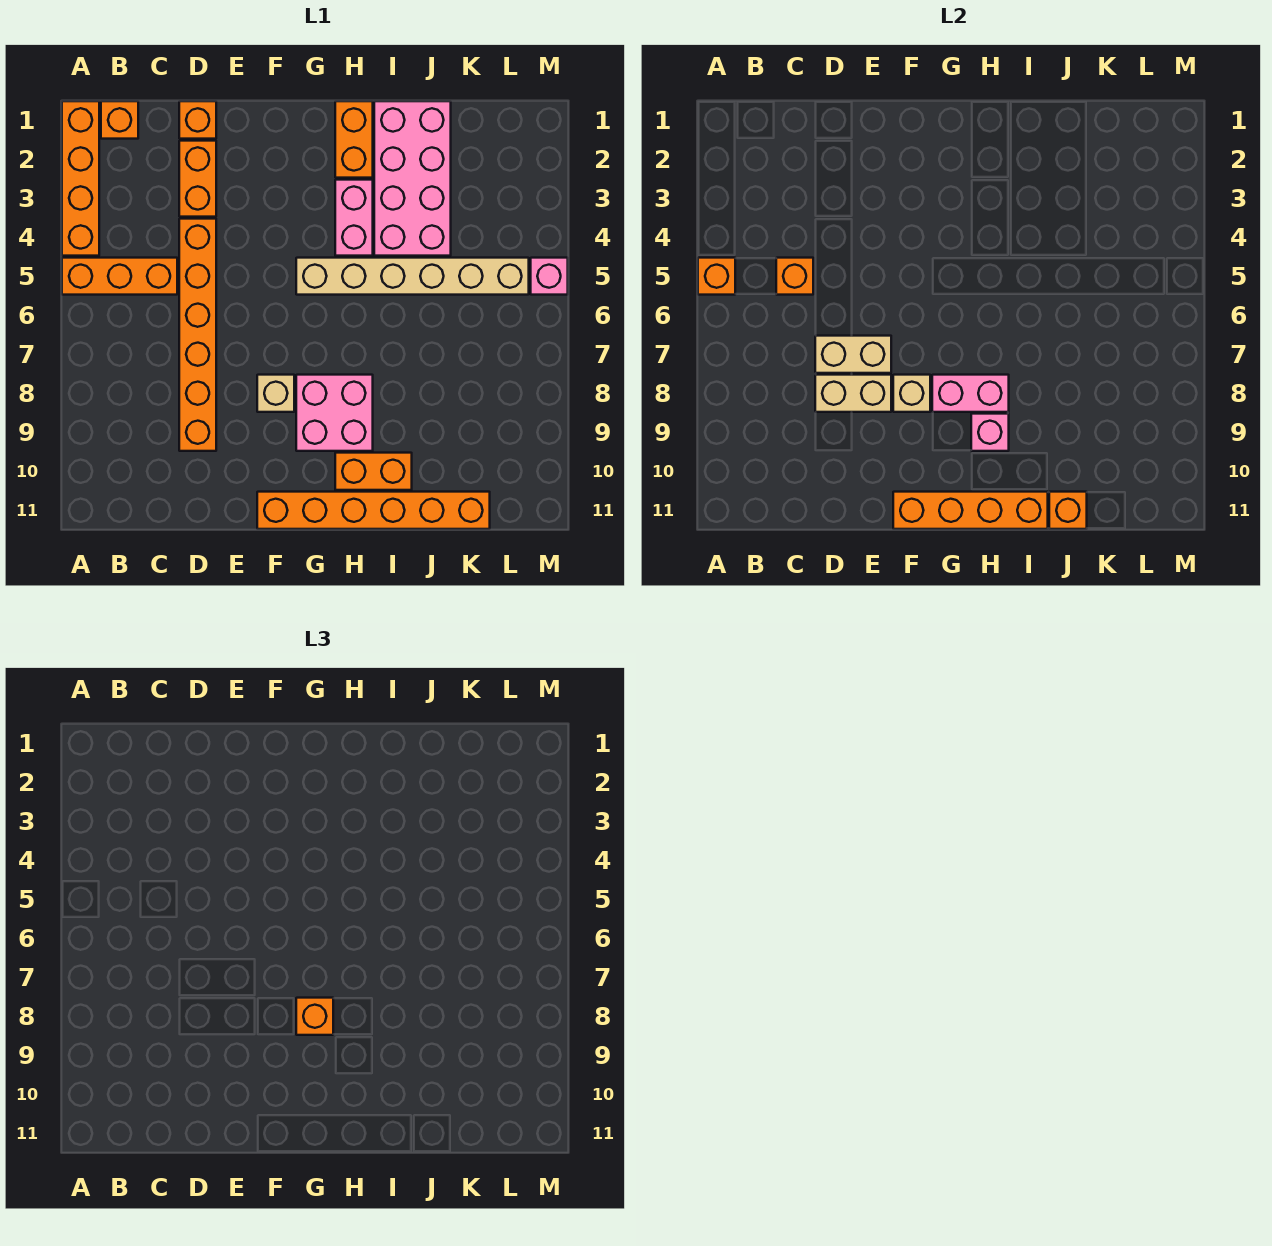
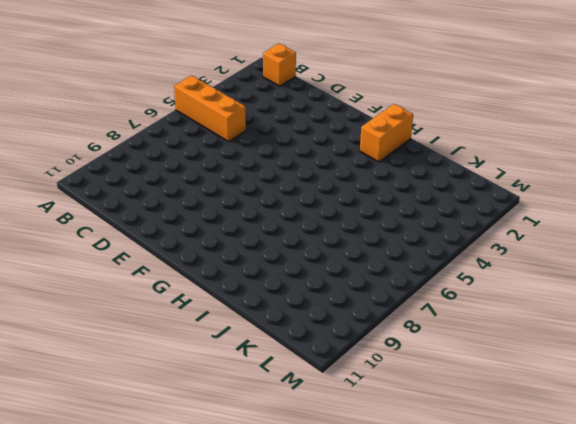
none -> orange brick A1:A4 level 1
none -> orange brick D1 level 1
none -> orange brick D2:D3 level 1

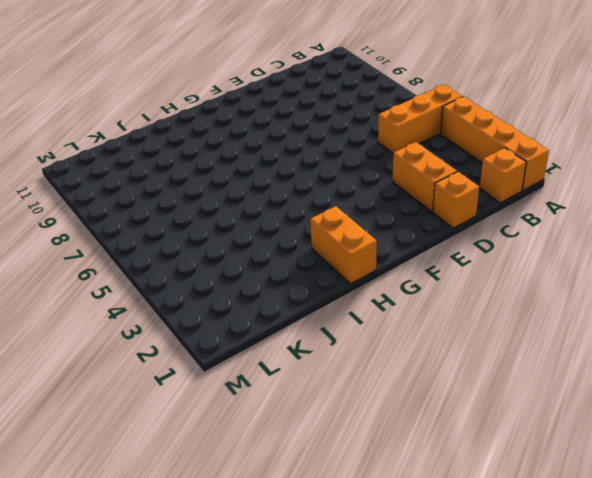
none -> orange brick D4:D9 level 1
none -> tan brick F8 level 1
none -> orange brick F11:K11 level 1

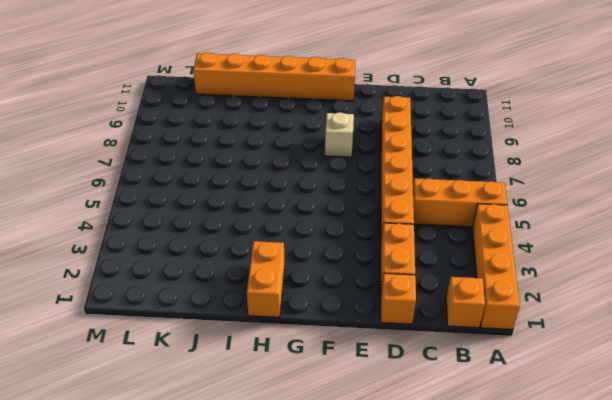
none -> tan brick G5:L5 level 1
none -> pink brick G8:H9 level 1
none -> pink brick H3:H4 level 1

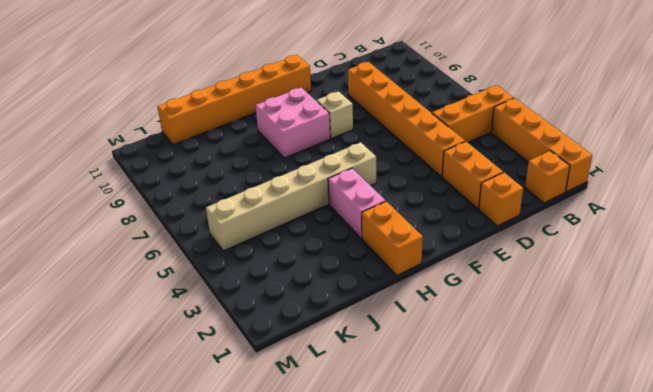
none -> orange brick H10:I10 level 1
none -> pink brick I1:J4 level 1
none -> pink brick M5 level 1

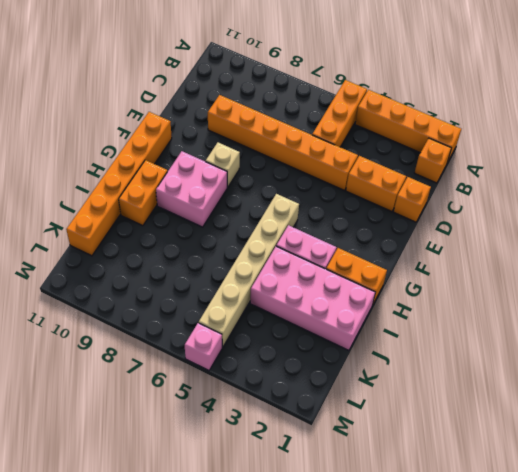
none -> orange brick A5 level 2
none -> orange brick C5 level 2
none -> tan brick D7:E7 level 2

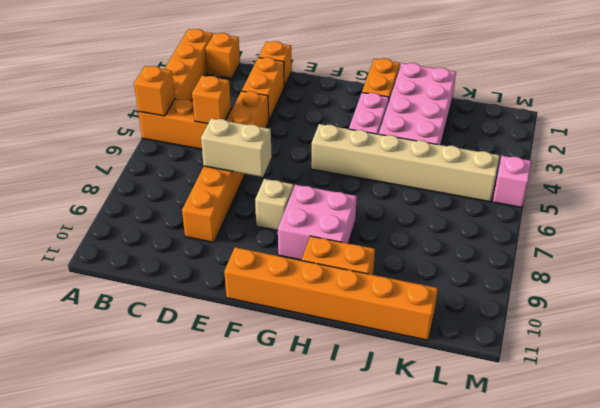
none -> tan brick D8:E8 level 2
none -> tan brick F8 level 2
none -> orange brick F11:I11 level 2

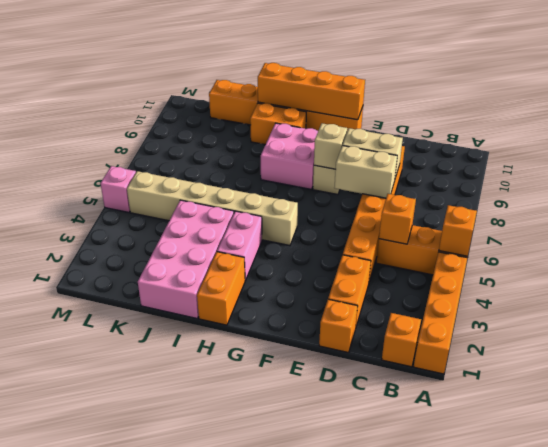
none -> pink brick G8:H8 level 2
none -> pink brick H9 level 2
none -> orange brick J11 level 2

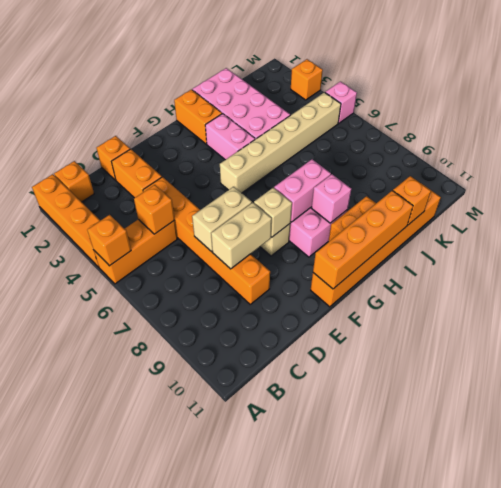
orange brick M3 level 1 -> orange brick G8 level 3

